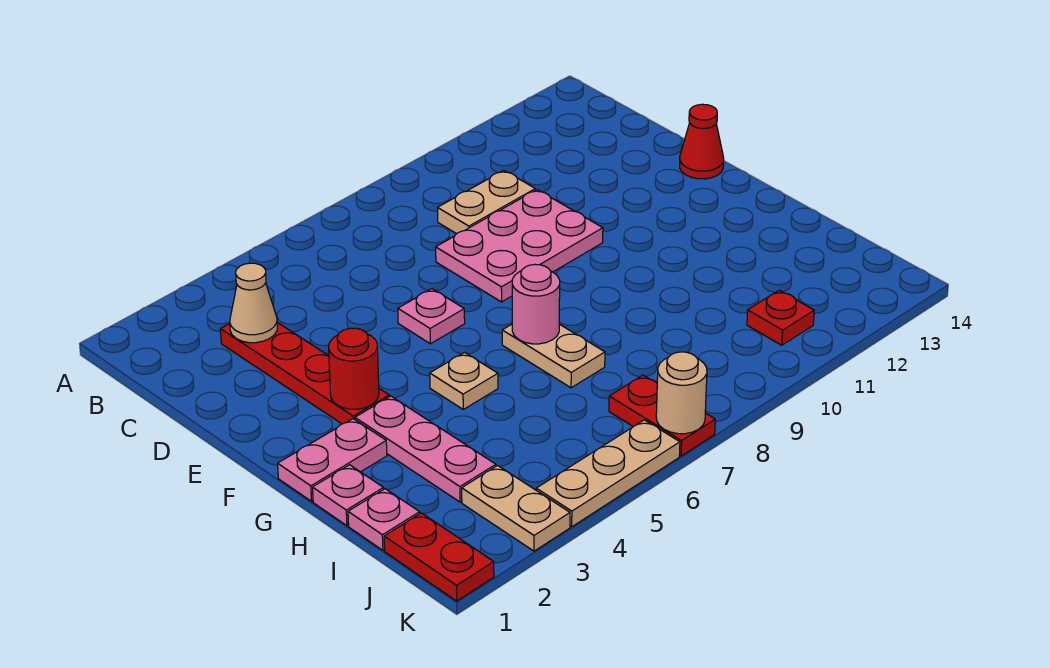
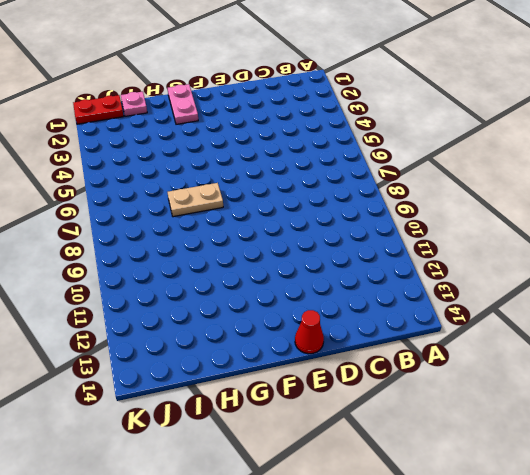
none -> red plate C3:F3 level 1
none -> tan plate C9:C10 level 1
none -> pink plate D8:E10 level 1

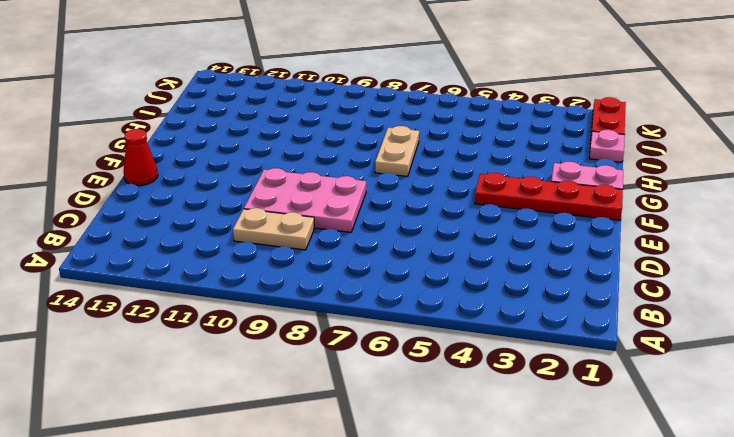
red plate F1:F4 level 1 -> red plate C3:F3 level 1
none -> pink plate E6 level 1
none -> pink plate G3:I3 level 1
none -> tan plate G5 level 1

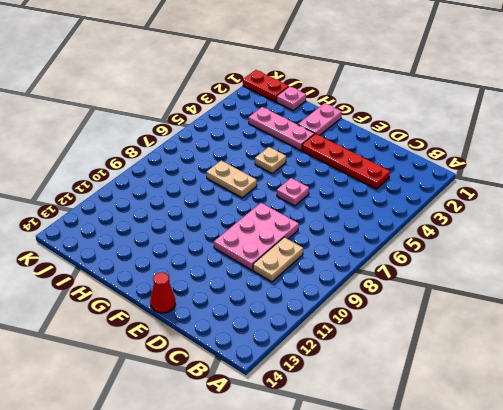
none -> pink plate H1 level 1
none -> tan plate J3:K3 level 1
none -> red plate J7:K7 level 1

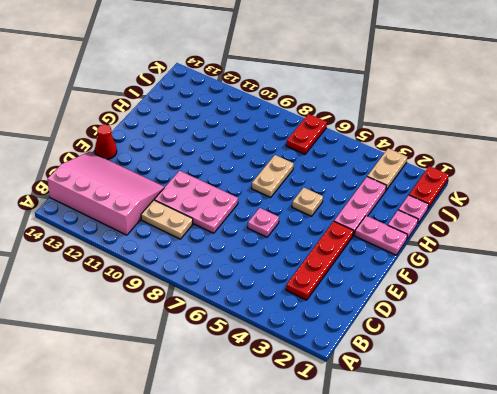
pink slope B11:D14 level 1 top B -> none
none -> red plate J11 level 1
none -> tan plate K4:K6 level 1
none -> tan cone C3 level 2

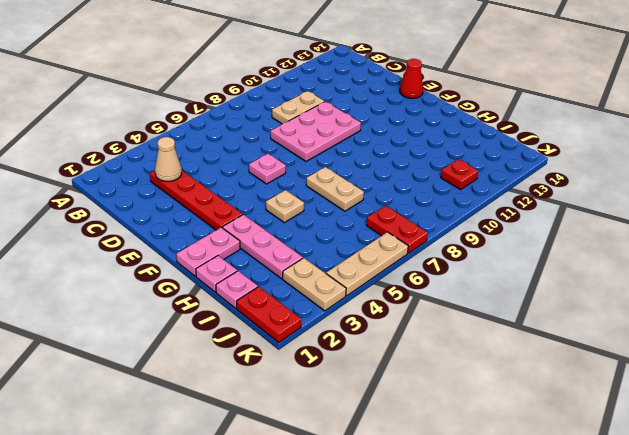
none -> red round brick F3 level 2
none -> pink round brick G7 level 2
none -> tan round brick K7 level 2

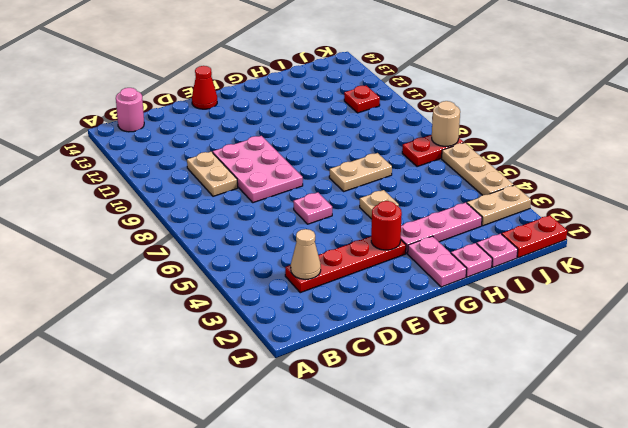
pink round brick B14 level 1 -> pink round brick G7 level 2

